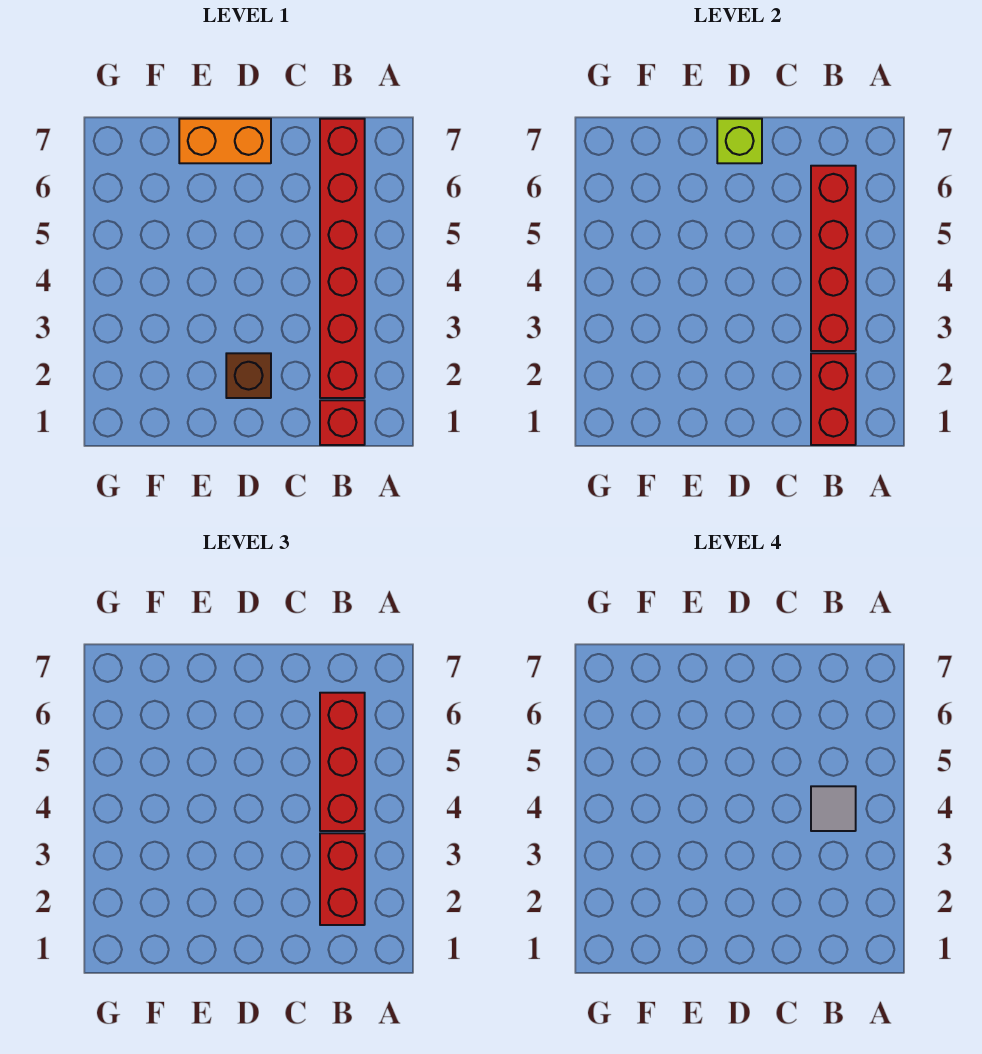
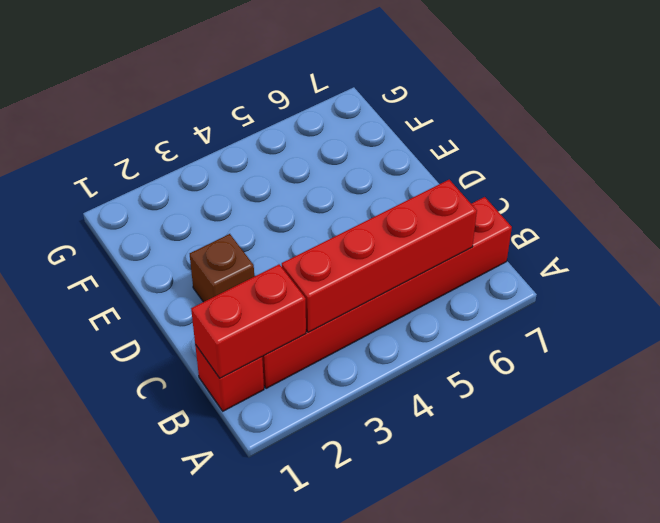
none -> orange brick D7:E7 level 1
none -> lime brick D7 level 2

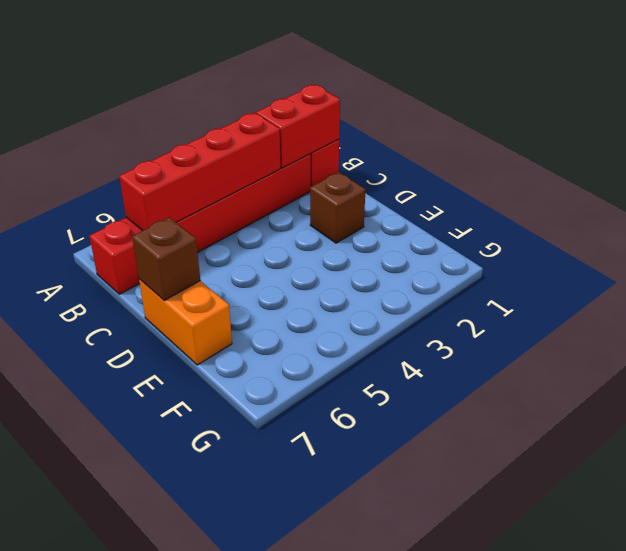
brown brick D7 level 2 -> lime brick D7 level 2
none -> red brick B2:B3 level 3
none -> red brick B4:B6 level 3

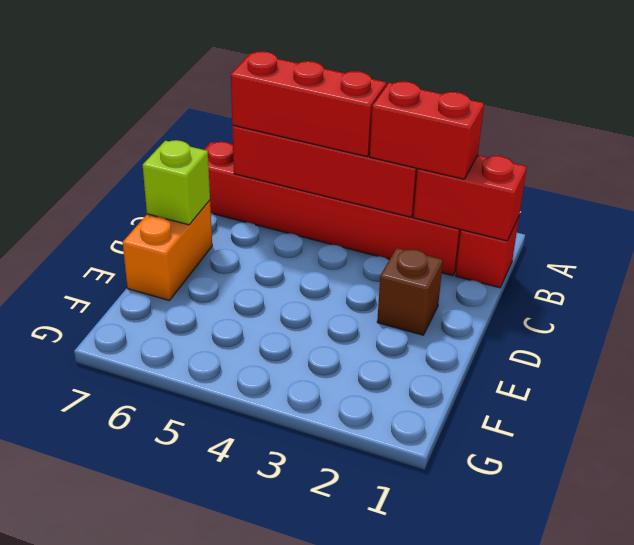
none -> grey tile B4 level 4

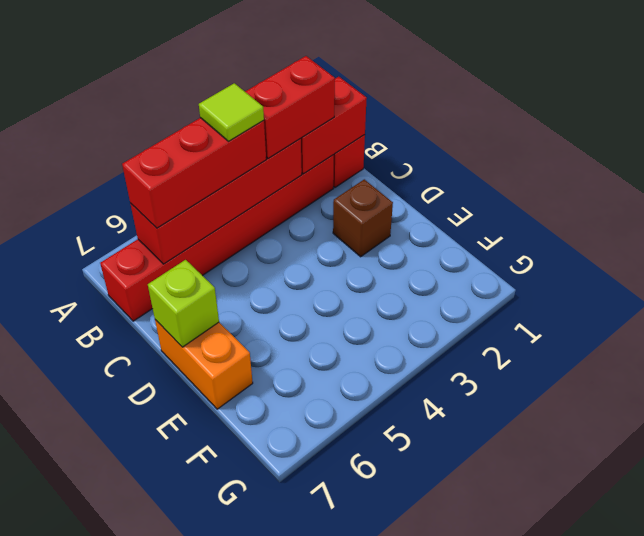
lime tile B4 level 4 -> grey tile B4 level 4

